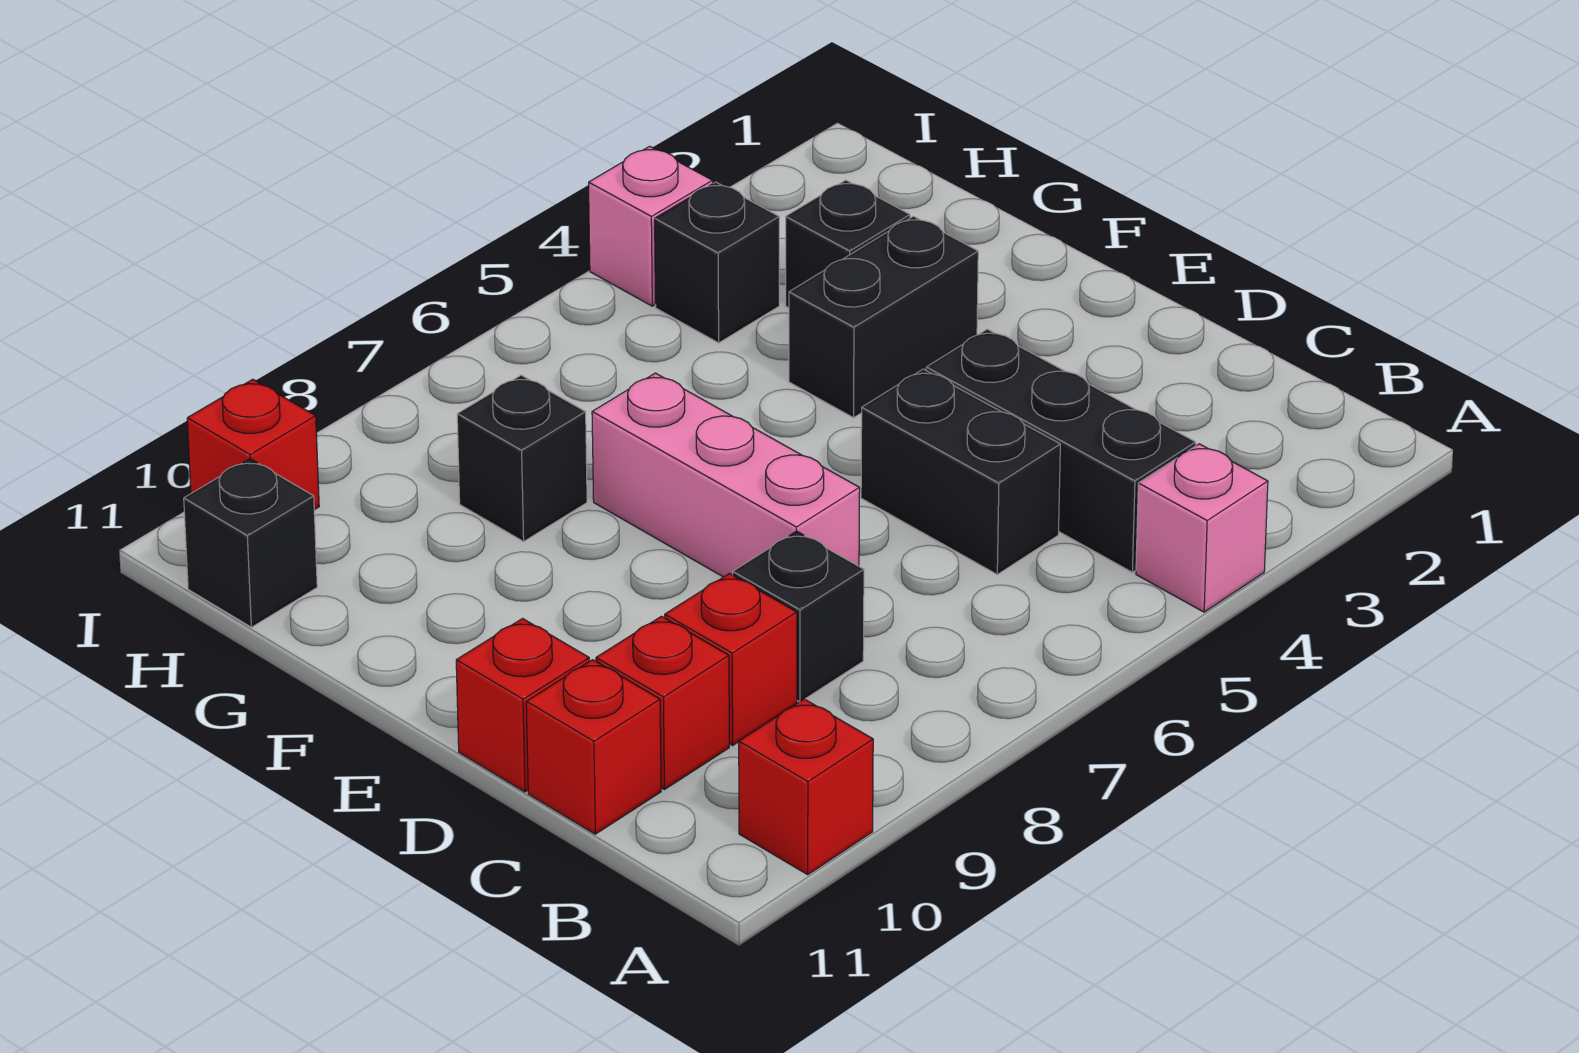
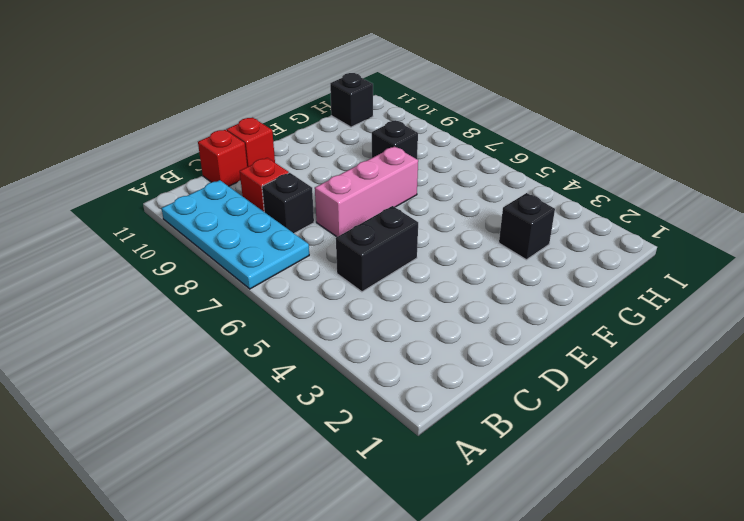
cyan plate A7:B10 level 1 -> red brick A10 level 1
none -> pink brick A4 level 1
none -> black brick B4:D4 level 1
none -> red brick C10 level 1

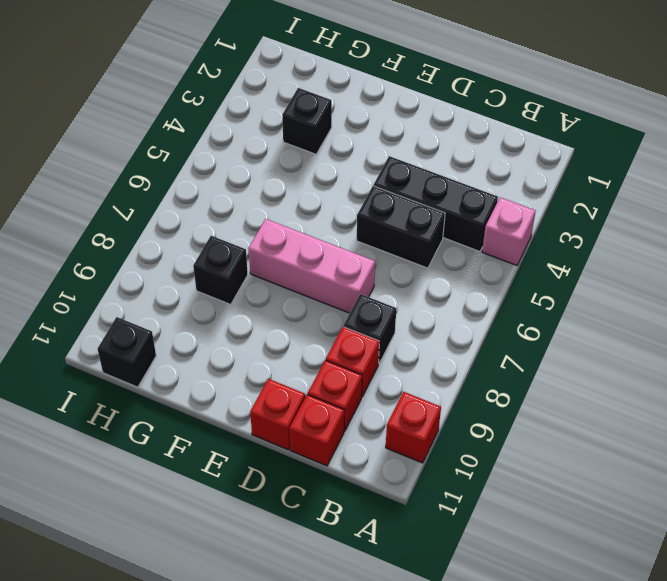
none -> black brick F3:F4 level 1
none -> black brick H4 level 1
none -> pink brick I4 level 1

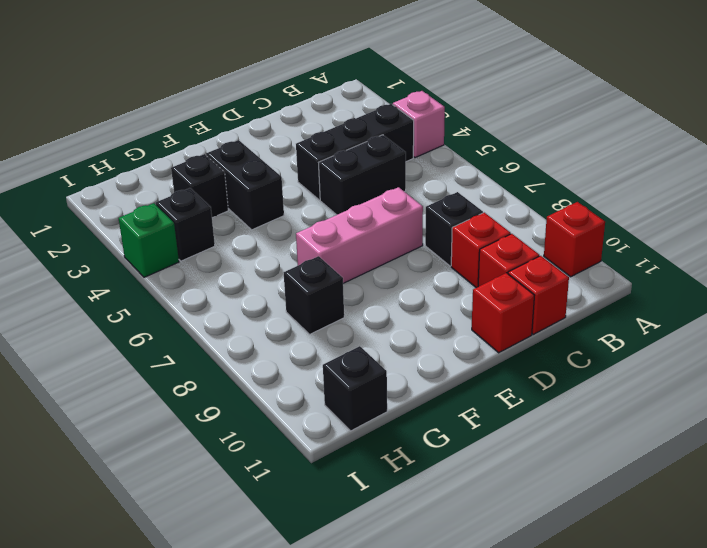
green brick I4 level 1 -> pink brick I4 level 1
none -> red brick I10 level 1

